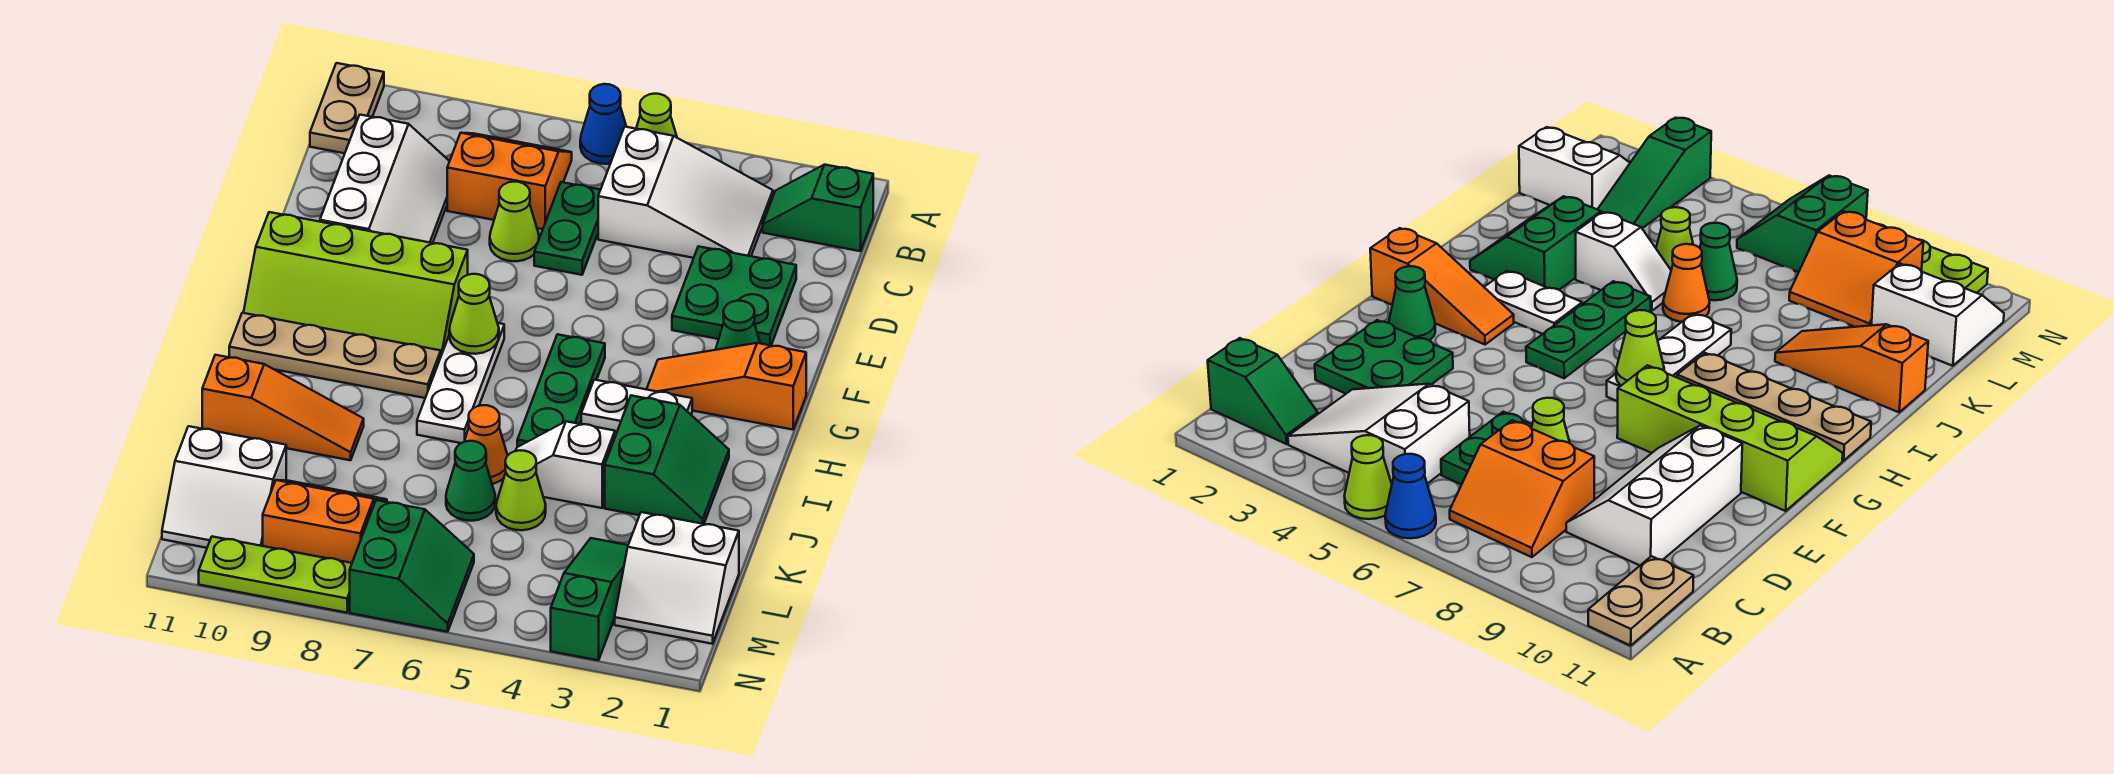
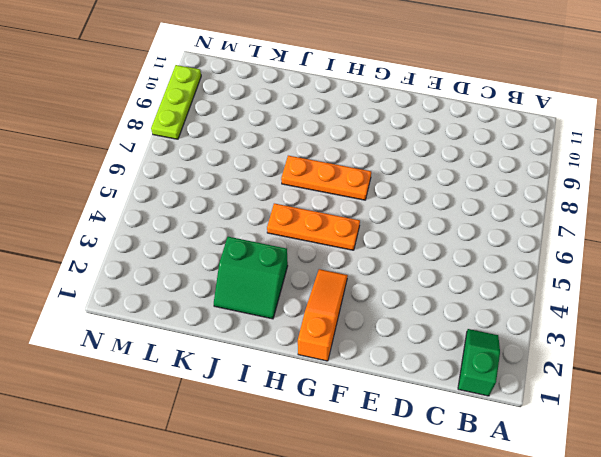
orange plate G5:I5 level 1 -> green plate G5:I5 level 1
orange plate G7:I7 level 1 -> white plate G7:I7 level 1
none -> lime cone A5 level 1
none -> blue cone A6 level 1
none -> tan plate A11:B11 level 1
none -> white slope B3:C5 level 1 top 5

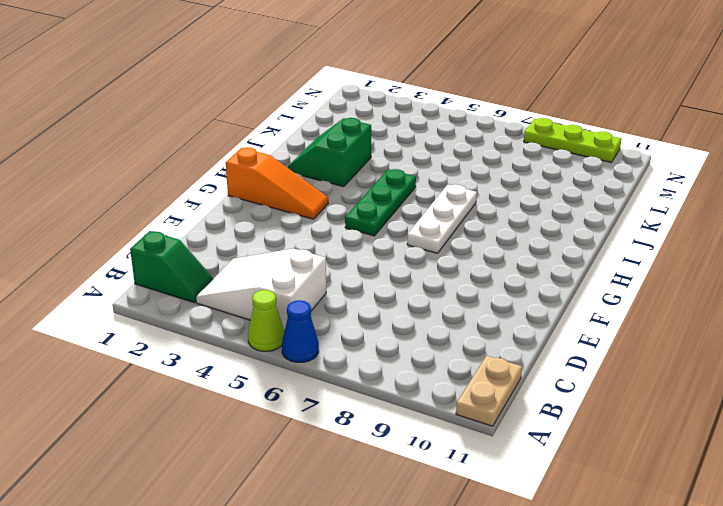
none -> orange slope B7:C8 level 1 top C
none -> green plate C6:D6 level 1
none -> white slope C9:E10 level 1 top 10
none -> green plate D2:E3 level 1

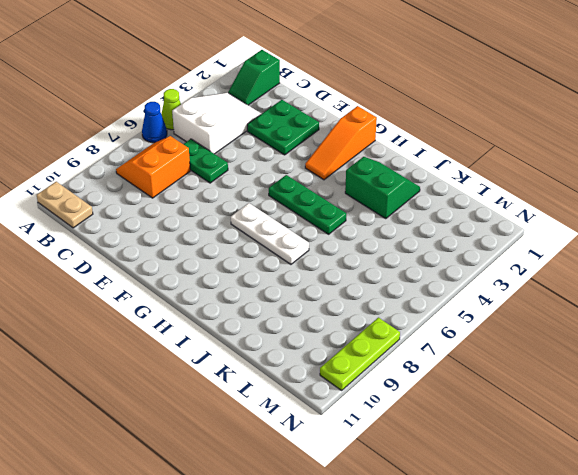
none -> white slope C9:E10 level 1 top 10
none -> lime cone D7 level 1
none -> green cone F2 level 1
none -> lime slope F8:G11 level 1 top F

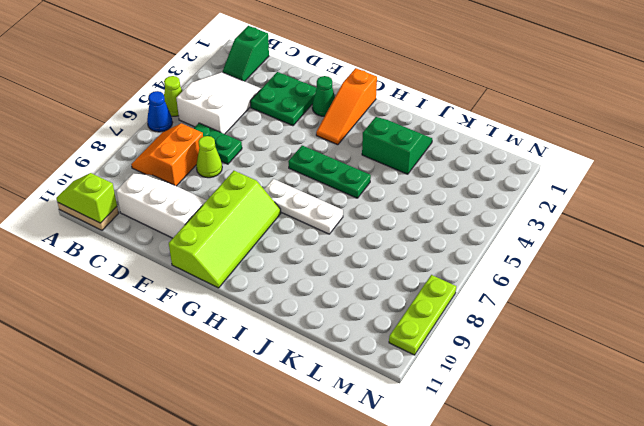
lime slope A11:B11 level 2 top B -> none
none -> white plate H3:H4 level 1
none -> tan plate H8:H11 level 1
none -> white slope J4:J5 level 1 top 4
none -> orange cone J6 level 1

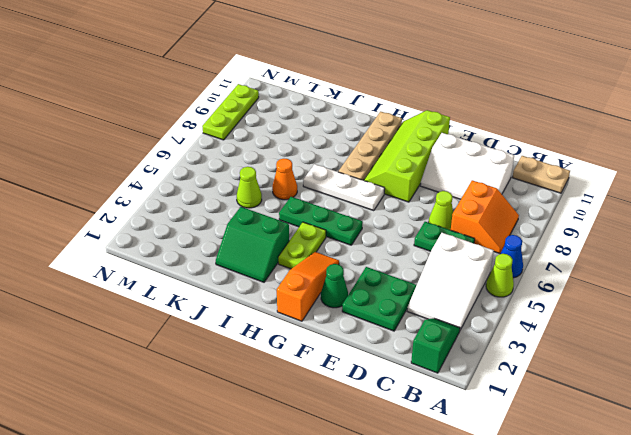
lime plate H3:H4 level 1 -> white plate H3:H4 level 1
none -> white slope J4:J5 level 1 top 4
none -> orange slope J9:J11 level 1 top 11
none -> green cone K6 level 1
none -> white slope L1:M2 level 1 top L

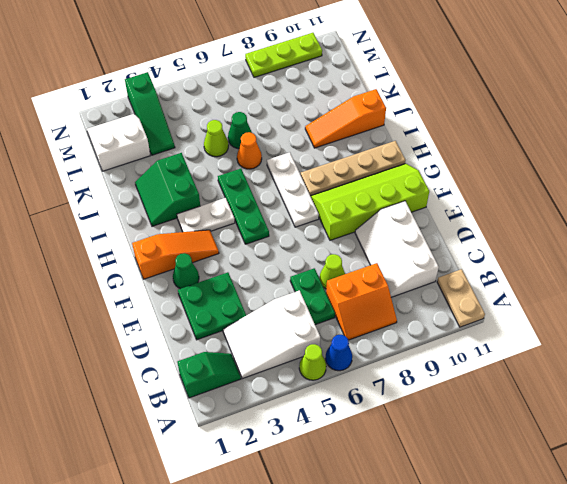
none -> white slope J4:J5 level 1 top 4
none -> orange slope L8:M9 level 1 top M
none -> white slope L10:M11 level 1 top L
none -> green slope M6:N7 level 1 top 7

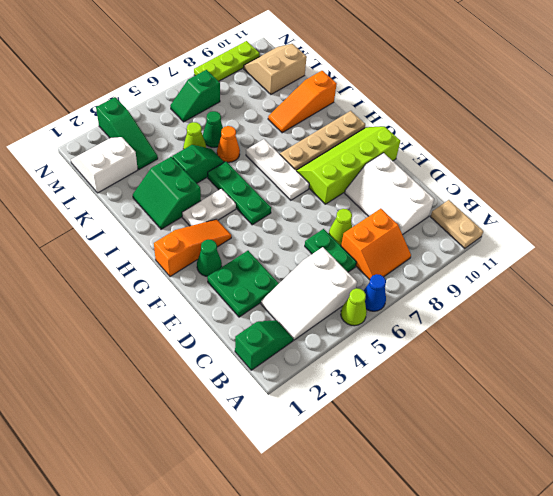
green slope J4:J5 level 1 top 4 -> white slope J4:J5 level 1 top 4
tan slope L10:M11 level 1 top L -> white slope L10:M11 level 1 top L
green slope M6:M7 level 1 top 7 -> green slope M6:N7 level 1 top 7
none -> orange slope L8:M9 level 1 top M
none -> lime cone G7 level 2

